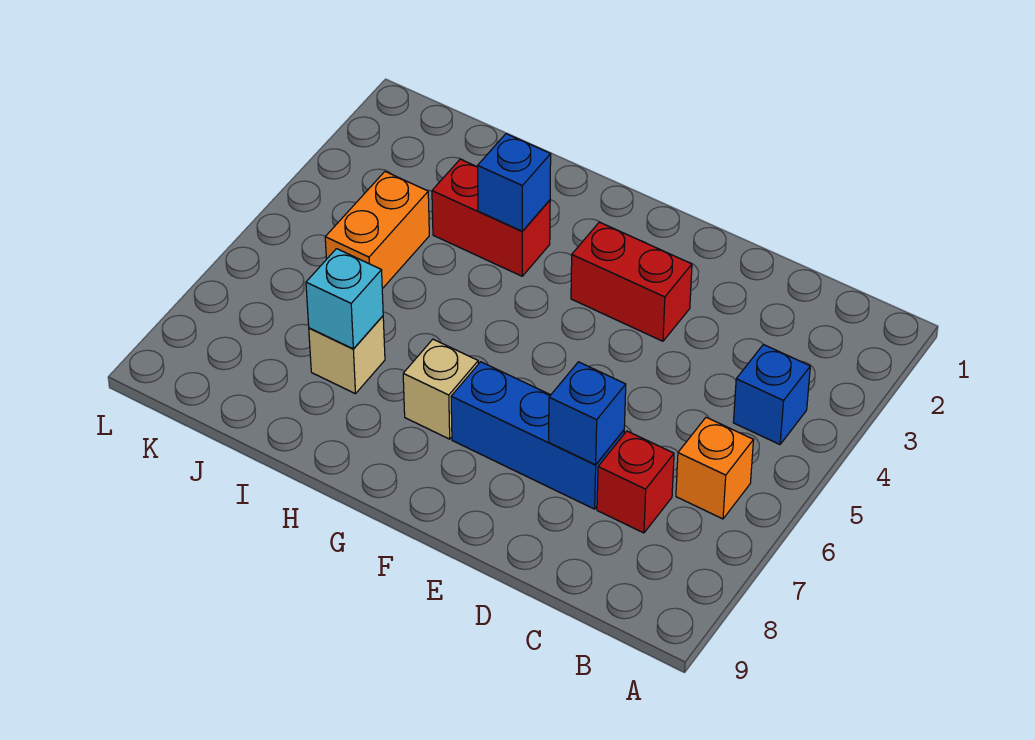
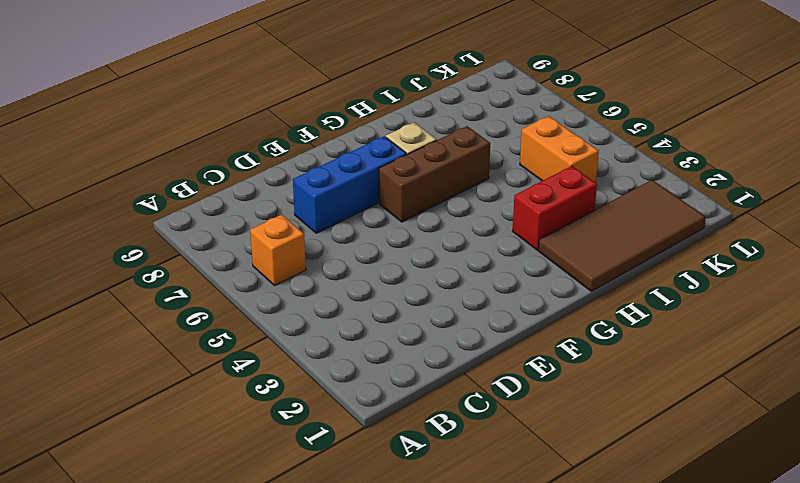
brown brick F6:H6 level 1 -> none
brown tile H1:K2 level 1 -> none
none -> blue brick B4 level 1
none -> red brick C7 level 1
none -> red brick E3:F3 level 1

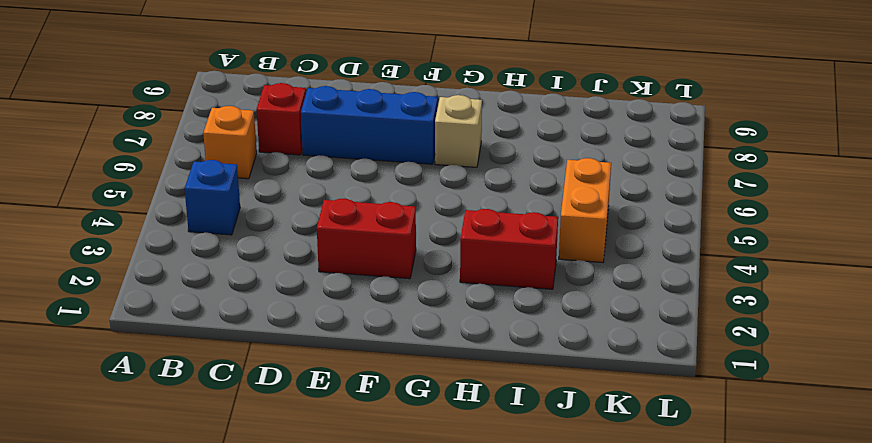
none -> tan brick I7 level 1
none -> blue brick D7 level 2
none -> blue brick H3 level 2

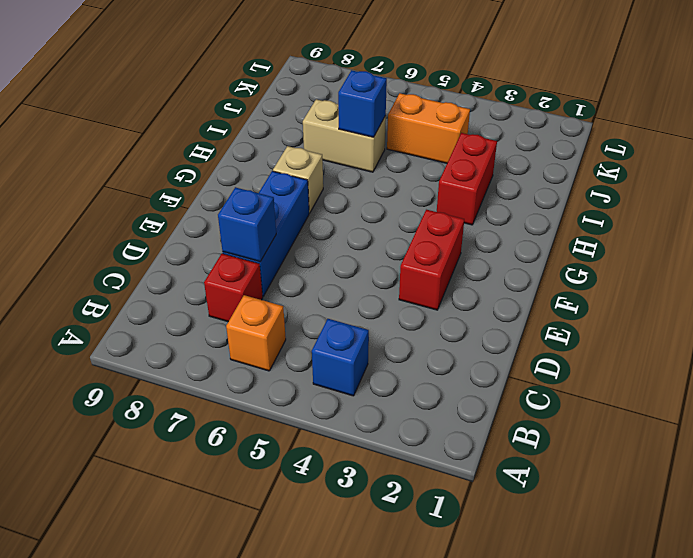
tan brick I6:I7 level 1 -> tan brick I7 level 1
blue brick I6 level 2 -> blue brick H3 level 2
none -> cyan brick I7 level 2

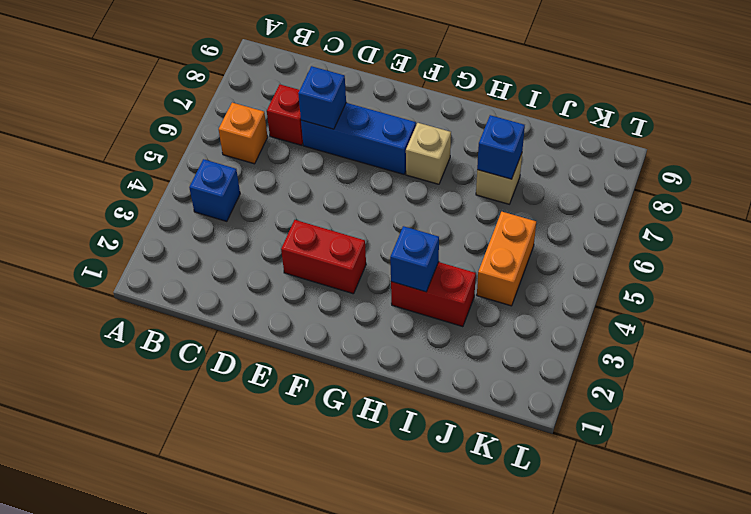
blue brick I7 level 2 -> cyan brick I7 level 2

